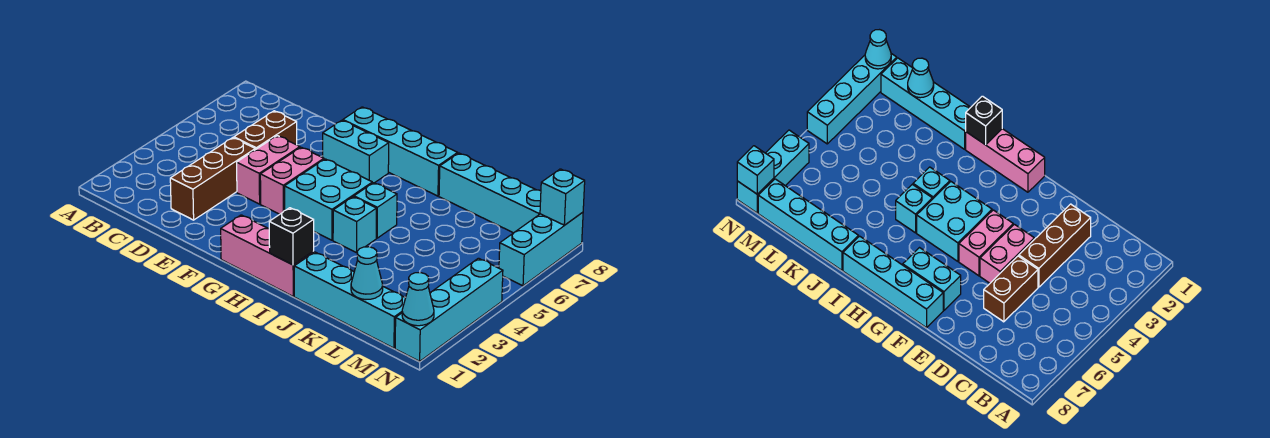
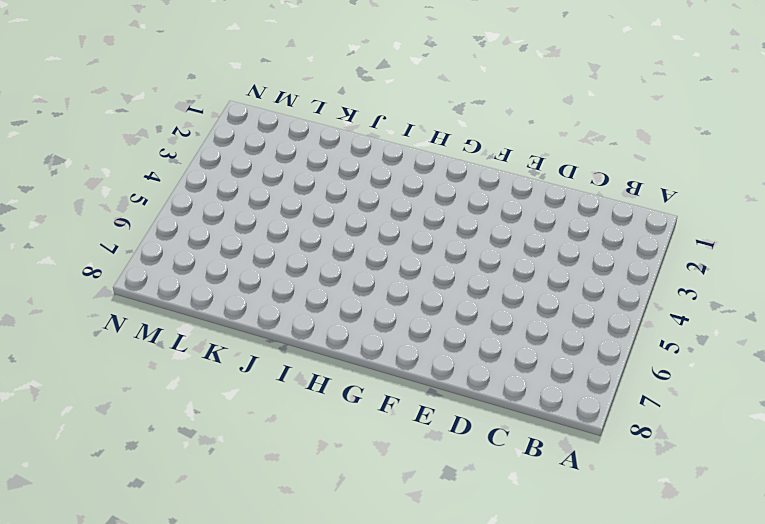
none -> brown brick D2:D4 level 1
none -> brown brick D5:D6 level 1
none -> pink brick E4:E5 level 1

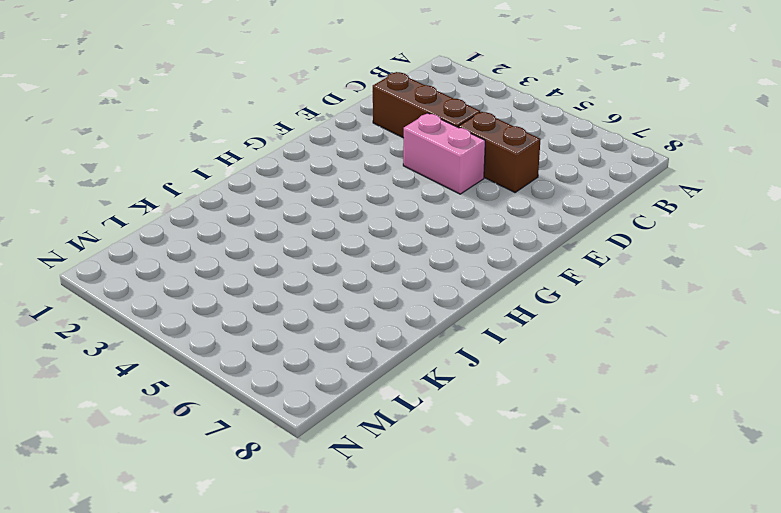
none -> pink brick F4:F5 level 1
none -> cyan brick F7:G7 level 1
none -> cyan brick F8:I8 level 1

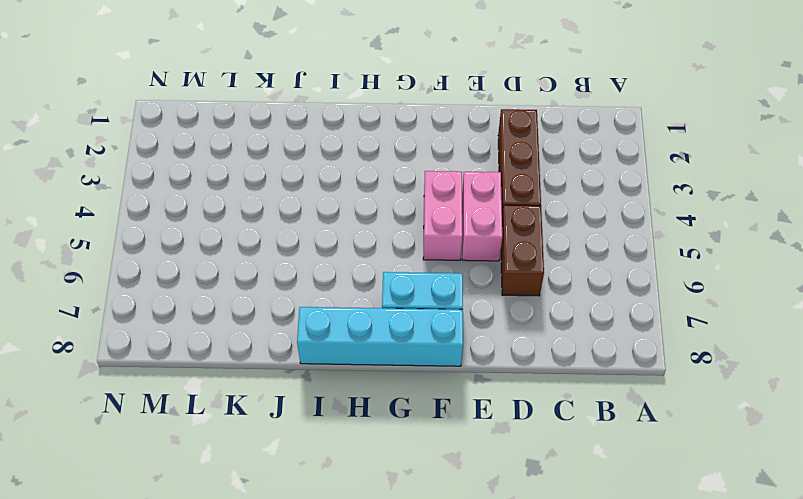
none -> pink brick G1:I1 level 1
none -> cyan brick G4:H5 level 1
none -> cyan brick I4 level 1

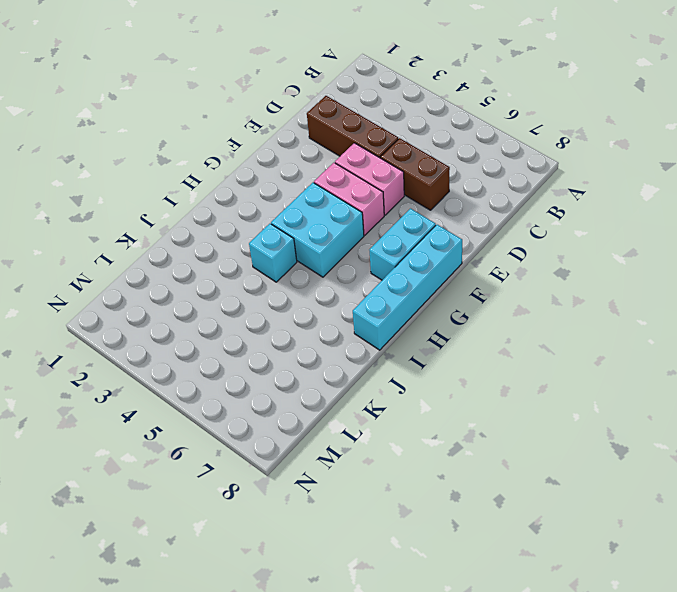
none -> pink brick G1:I1 level 1
none -> cyan brick I5 level 1
none -> cyan brick J1:M1 level 1

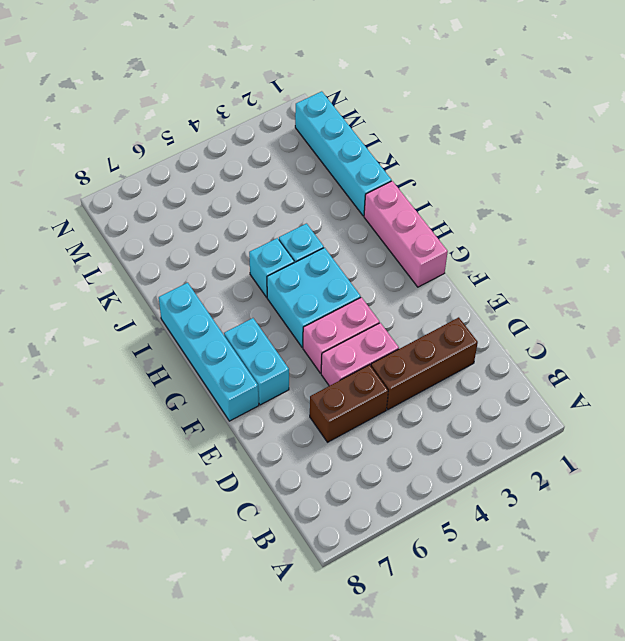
none -> cyan brick J8:M8 level 1
none -> cyan brick N1:N4 level 1
none -> cyan brick N6:N8 level 1

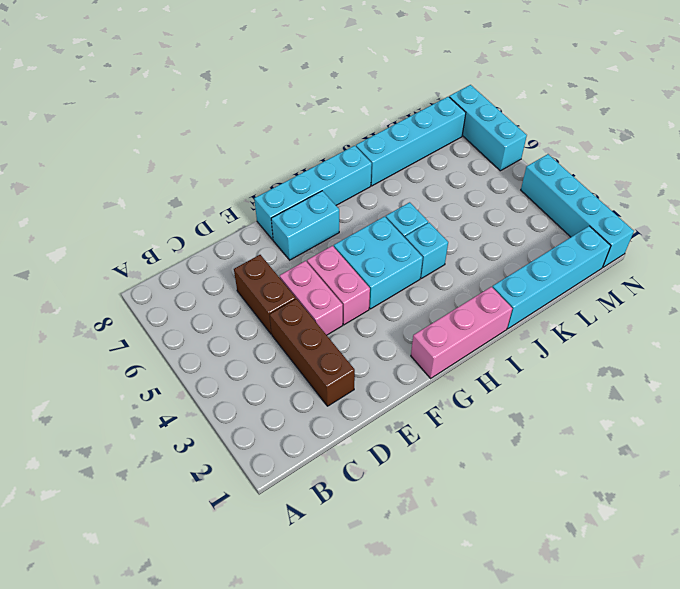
none -> black brick I1 level 2
none -> cyan cone L1 level 2
none -> cyan cone N1 level 2

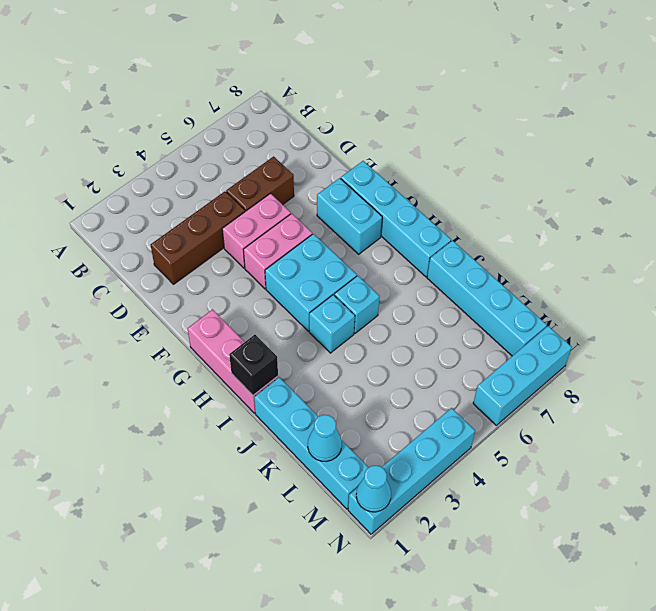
none -> cyan brick N8 level 2

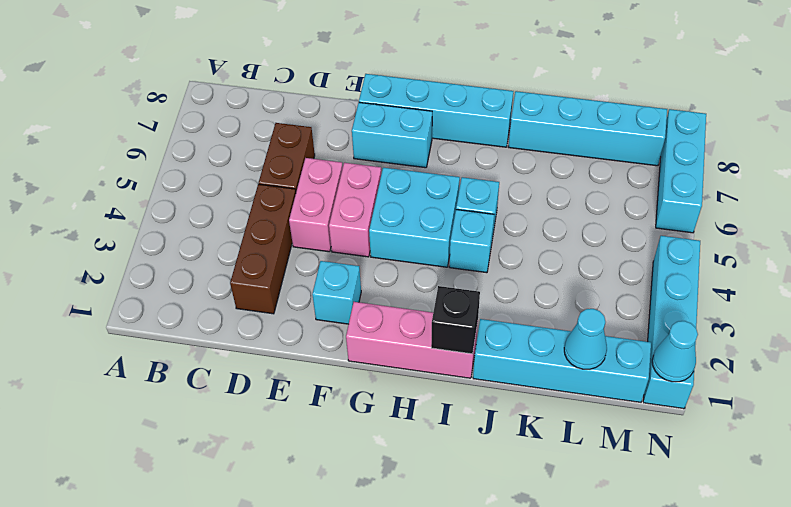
cyan brick F2 level 1 -> cyan brick N8 level 2

